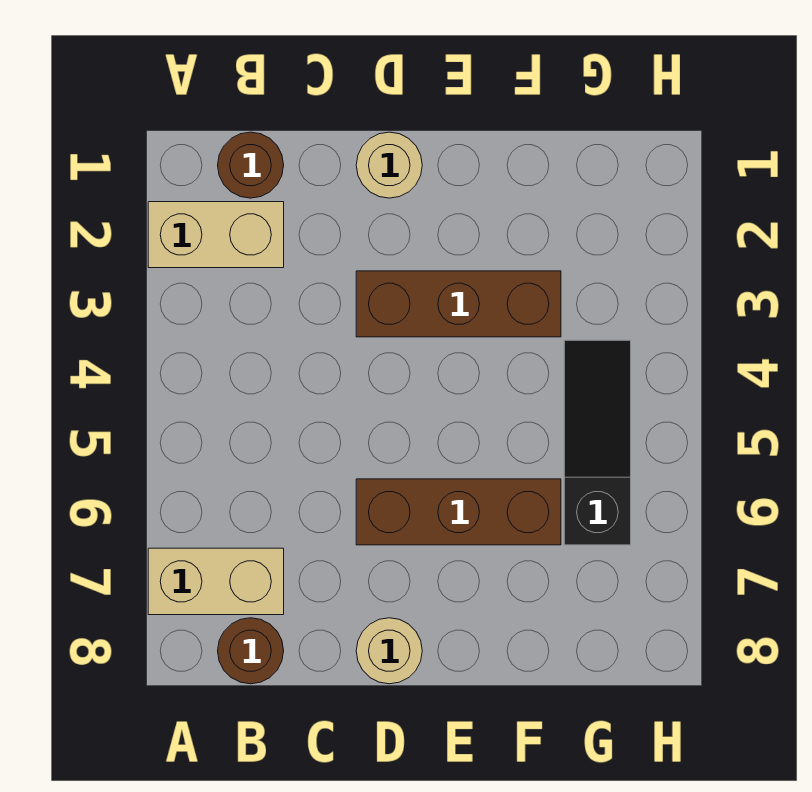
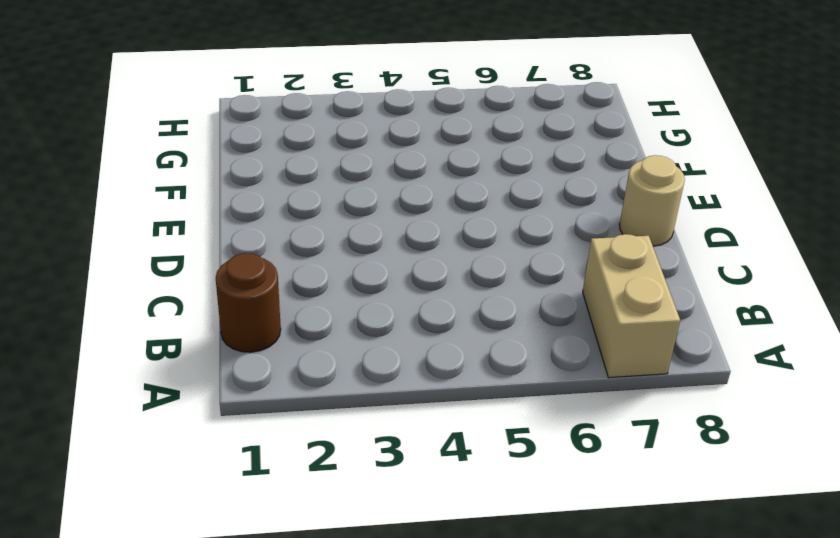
none -> tan brick A2:B2 level 1
none -> brown round brick B8 level 1

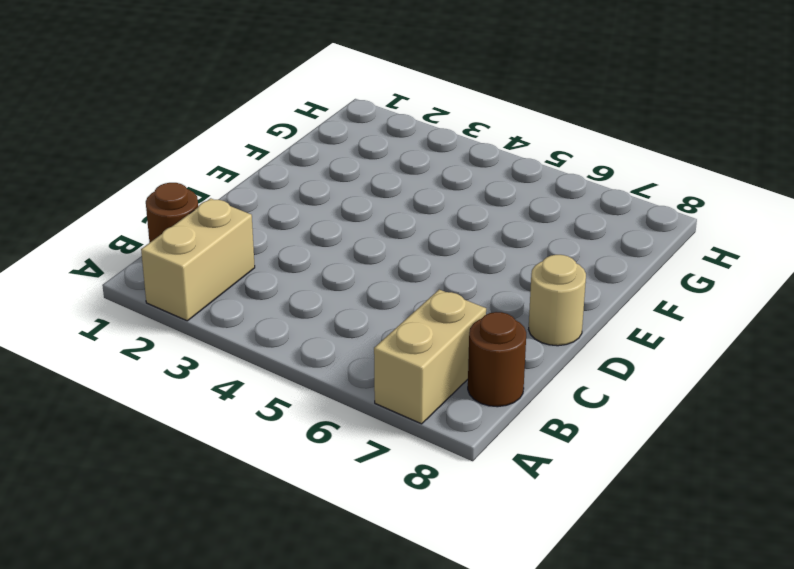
none -> tan round brick D1 level 1
none -> brown brick D3:F3 level 1

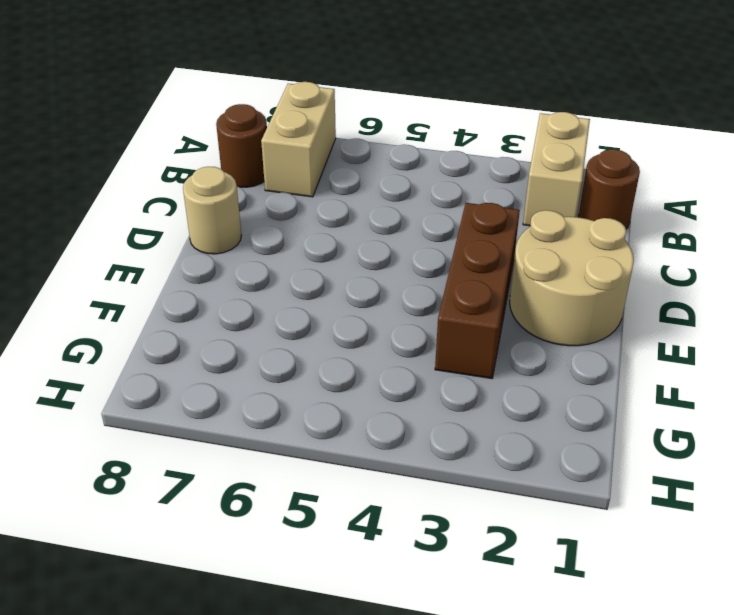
tan round brick D1:E2 level 1 -> tan round brick D1 level 1
none -> brown brick D6:F6 level 1
none -> black slope G4:G6 level 1 top 6

